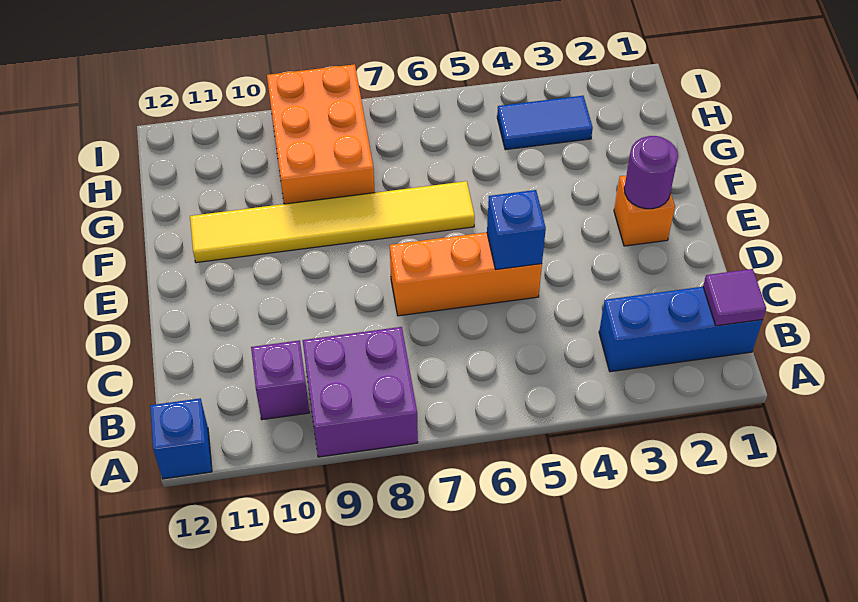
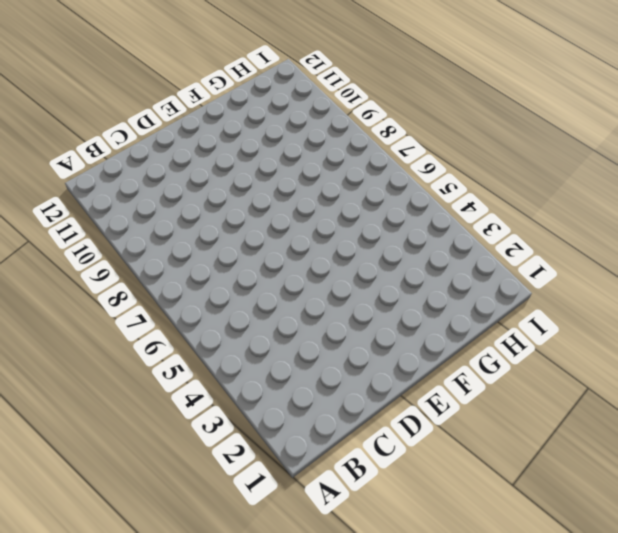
none -> purple brick A8:B9 level 1
none -> blue brick A12 level 1
none -> blue brick B1:B3 level 1

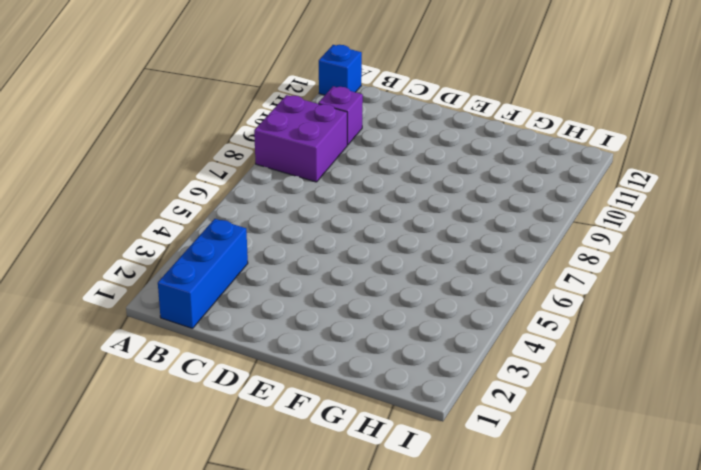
none -> orange brick D5:D7 level 1
none -> orange brick E2 level 1
none -> yellow tile F6:F11 level 1

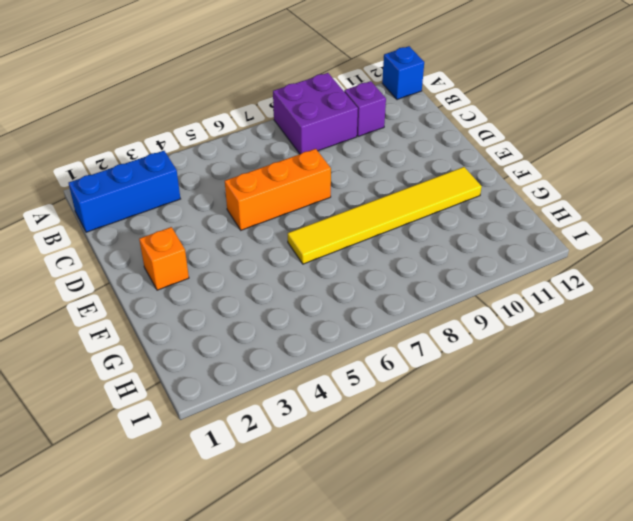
none -> orange brick G8:I9 level 1
none -> blue tile H3:H4 level 1
none -> purple tile B1 level 2

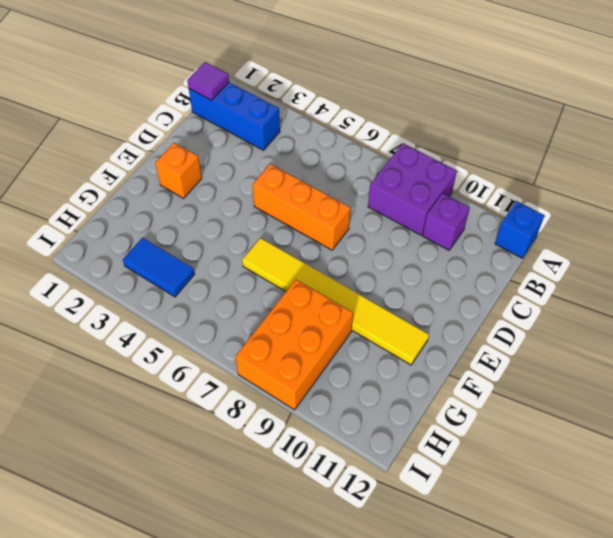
none -> blue brick D5 level 2
none -> purple round brick E2 level 2

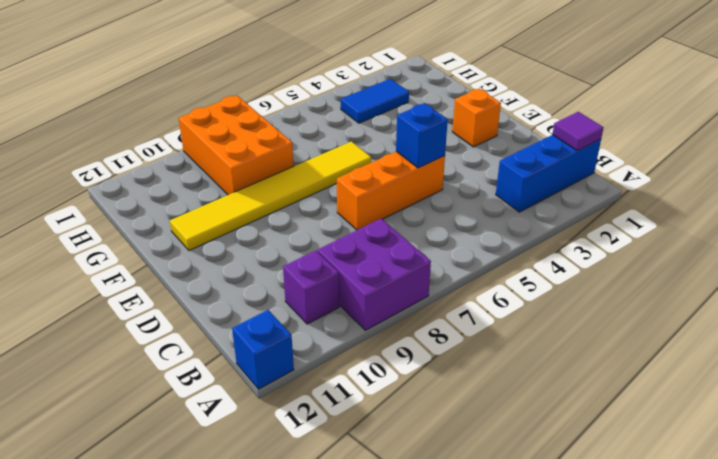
none -> purple round brick E2 level 2

